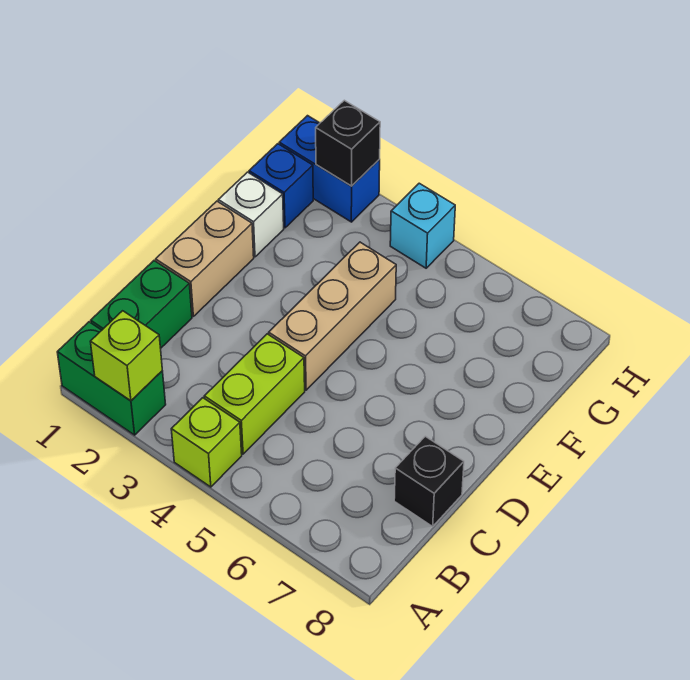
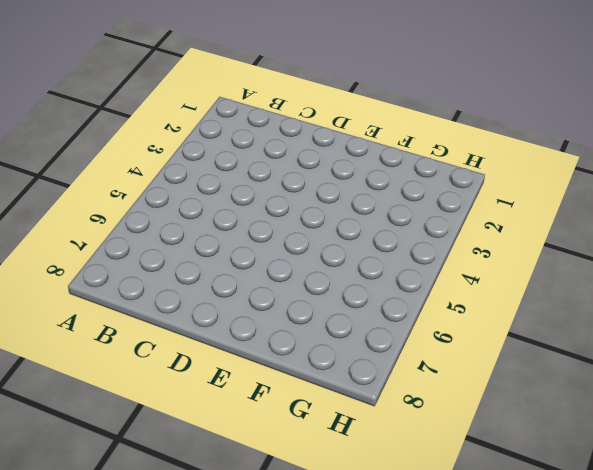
none -> green brick A1:A2 level 1
none -> lime brick A4 level 1
none -> green brick B1:C1 level 1

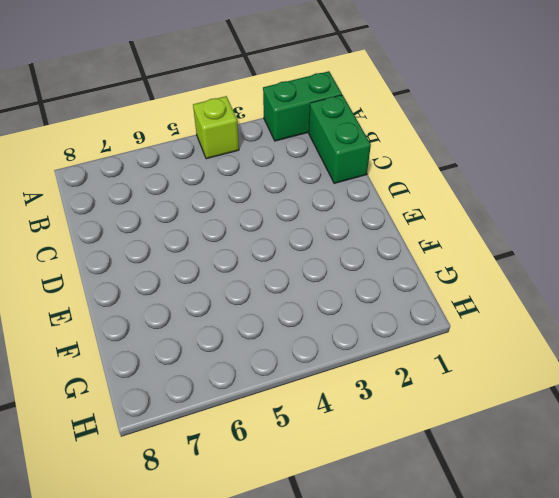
none -> lime brick B4:C4 level 1
none -> black brick C8 level 1
none -> tan brick D1:E1 level 1

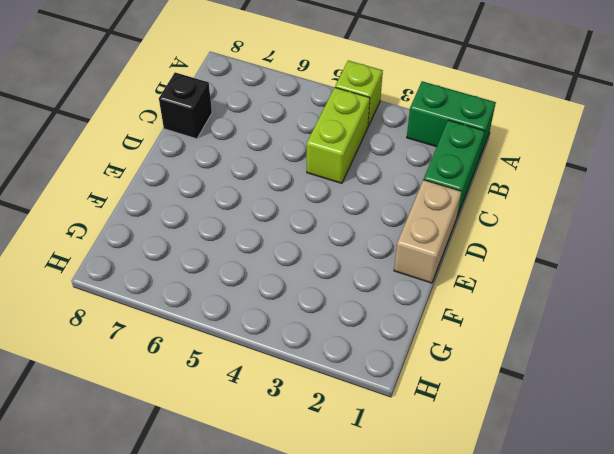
none -> tan brick D4:F4 level 1
none -> white brick F1 level 1
none -> blue brick G1 level 1

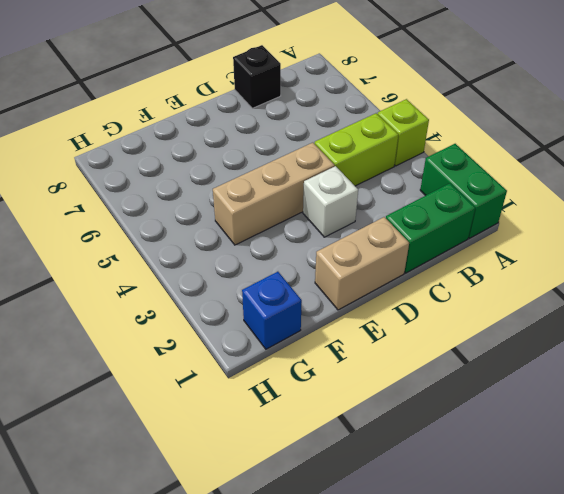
white brick D3 level 1 -> white brick F1 level 1
none -> blue brick H1:H2 level 1
none -> cyan brick H4 level 1
none -> lime brick A2 level 2

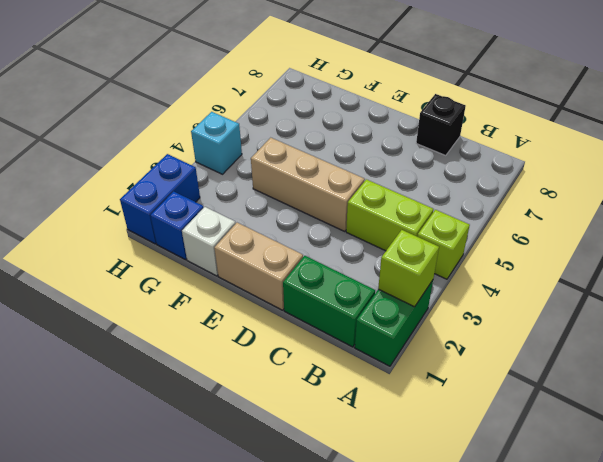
none -> black brick H2 level 2

